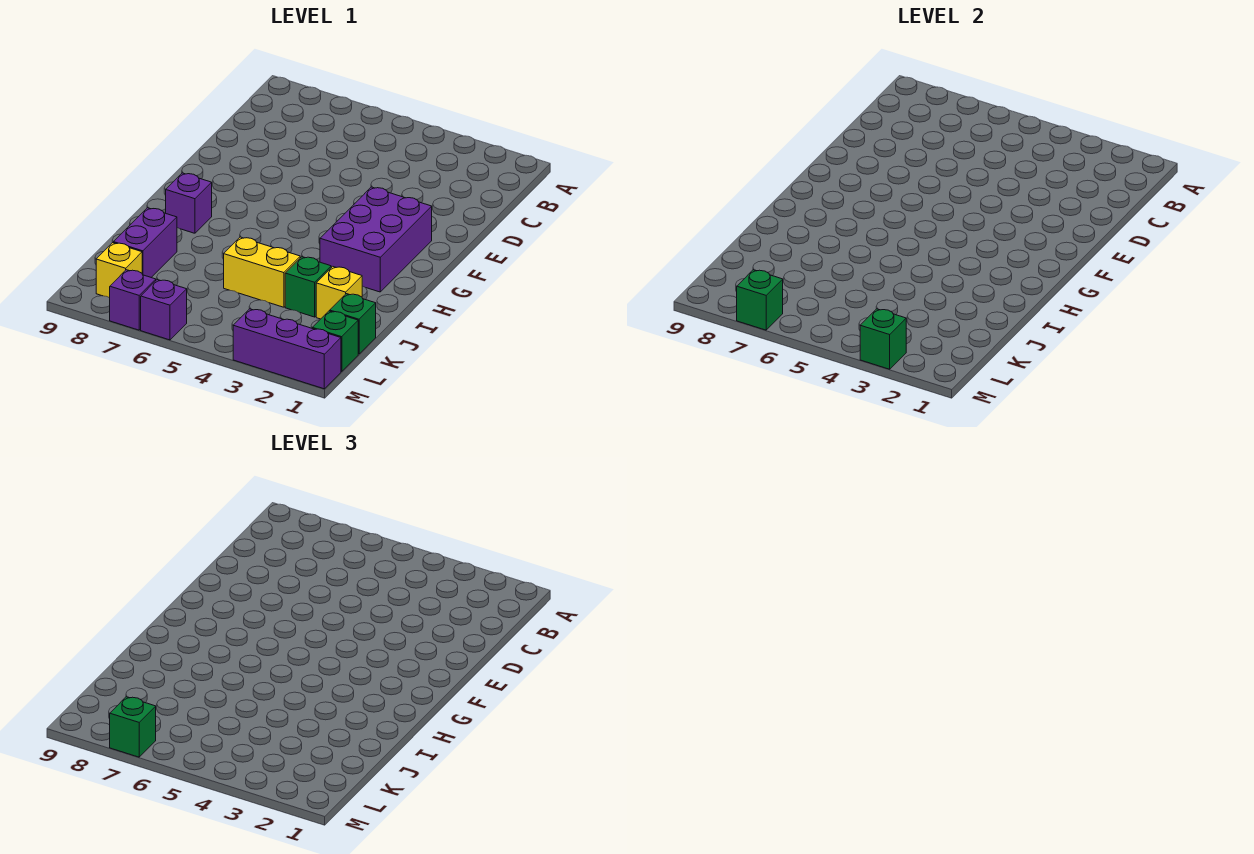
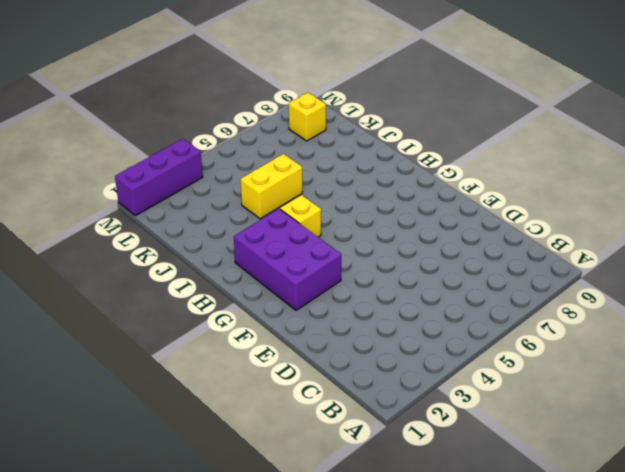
yellow brick H4 level 1 -> yellow brick J2 level 1
none -> purple brick H8 level 1
none -> green brick J3 level 1
none -> purple brick J8:K8 level 1

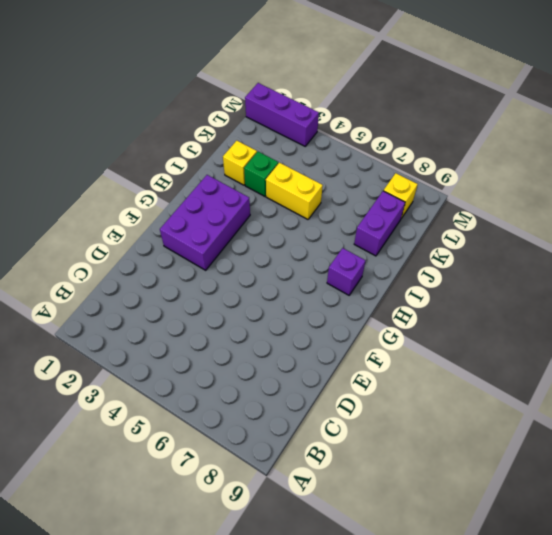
none -> green brick K1 level 1
none -> green brick L1 level 1
none -> purple brick M6 level 1

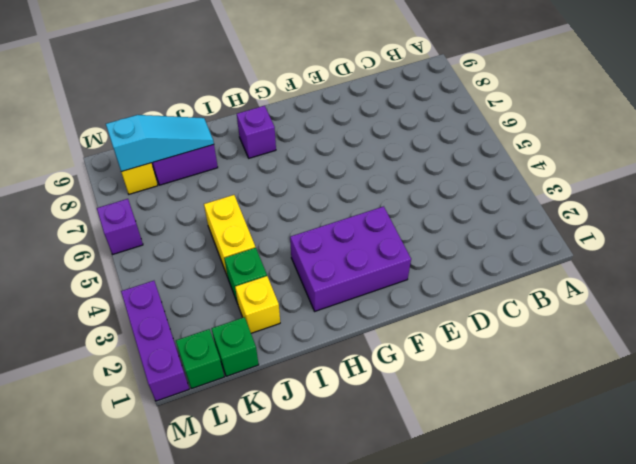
cyan slope J8:L8 level 2 top L -> none
none -> purple brick M7 level 1
none -> green brick M3 level 2
none -> green brick M7 level 2

